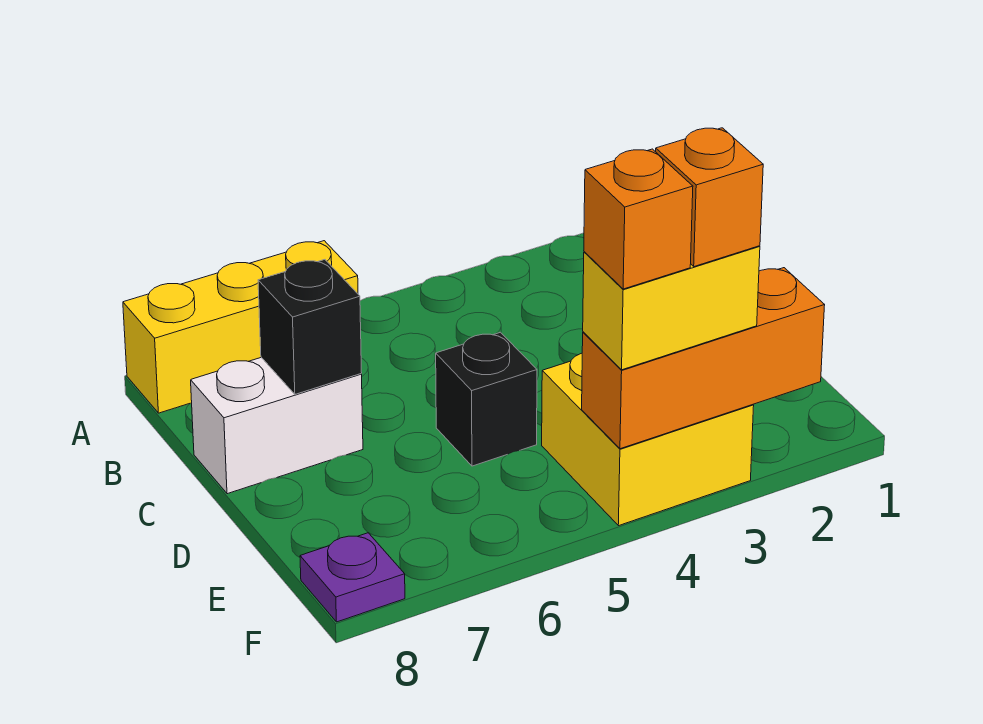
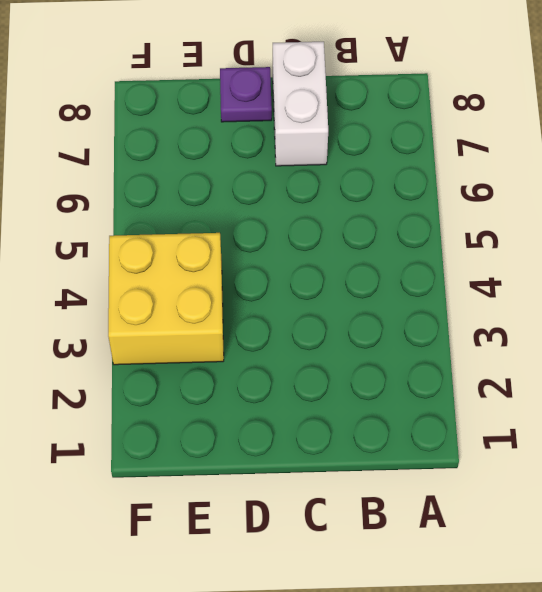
purple plate D8 level 1 -> purple plate F8 level 1
none -> yellow brick A6:A8 level 1
none -> black brick D5 level 1

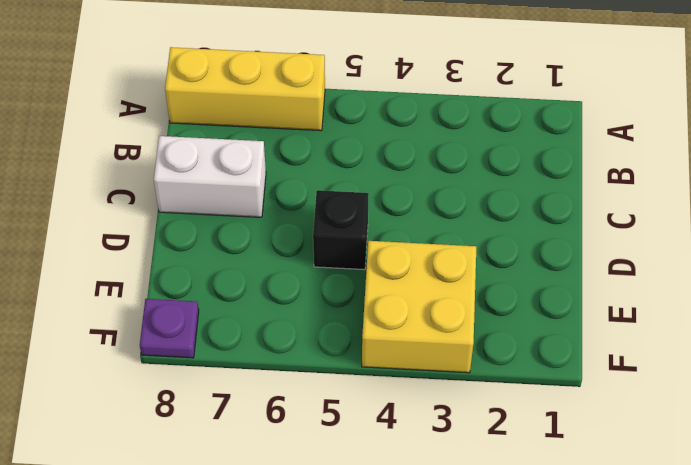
none -> black brick C7 level 2
none -> orange brick F2:F4 level 2

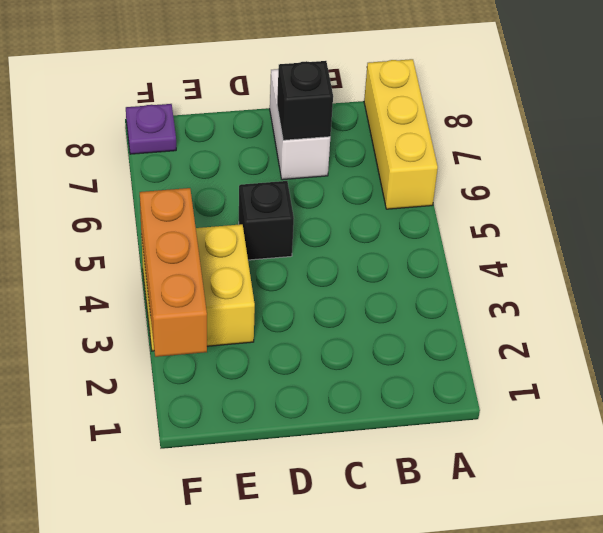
none -> yellow brick F3:F4 level 3
none -> orange brick F3 level 4

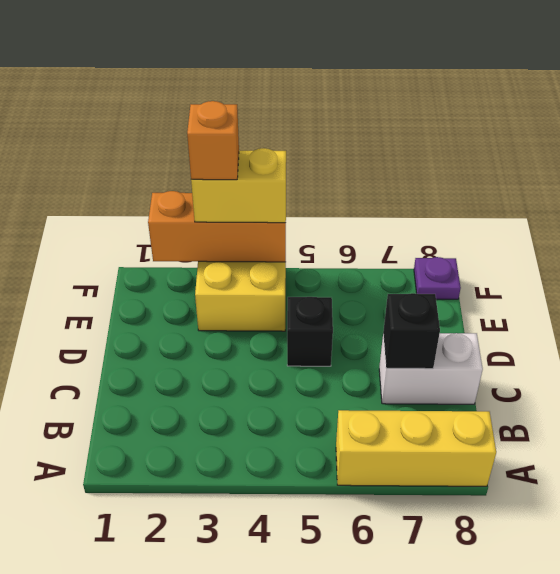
none -> orange brick F4 level 4

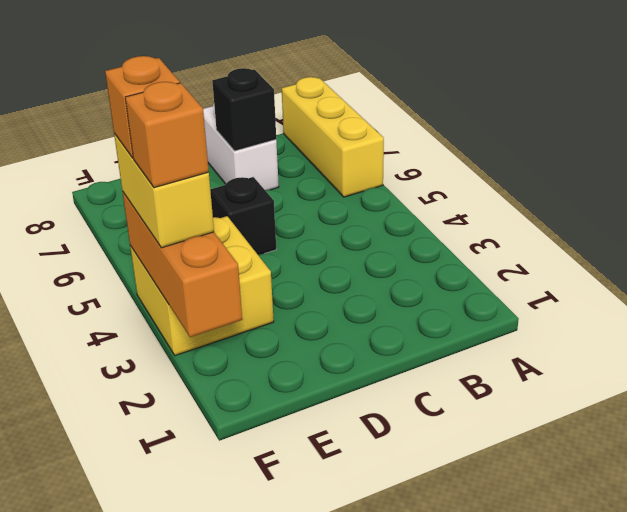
none -> purple plate F8 level 1

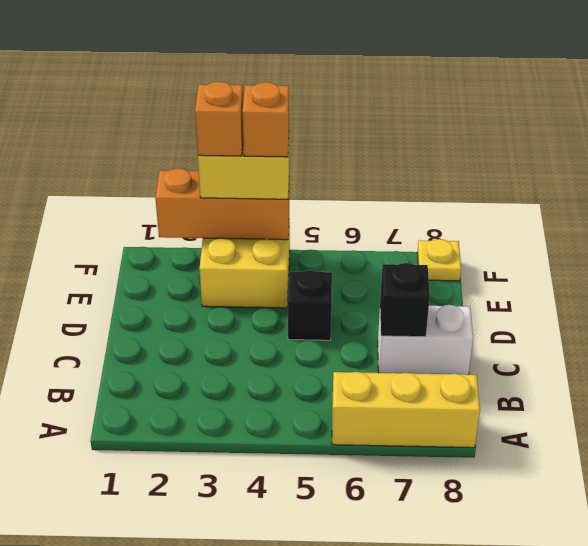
yellow plate F8 level 1 -> purple plate F8 level 1

